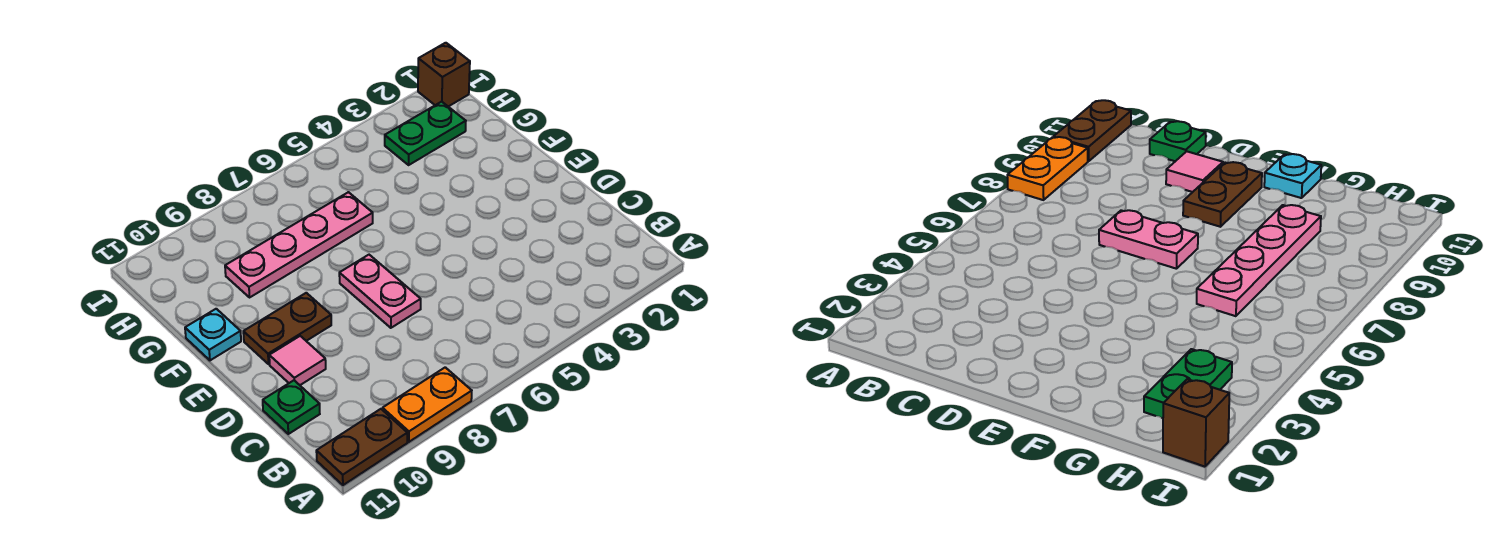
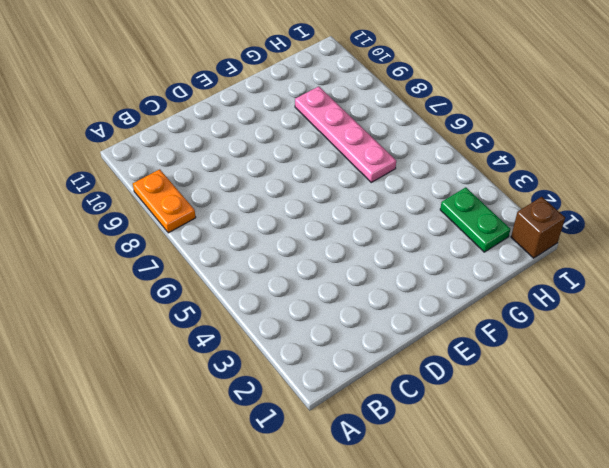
none -> brown plate A10:A11 level 1
none -> green plate C11 level 1

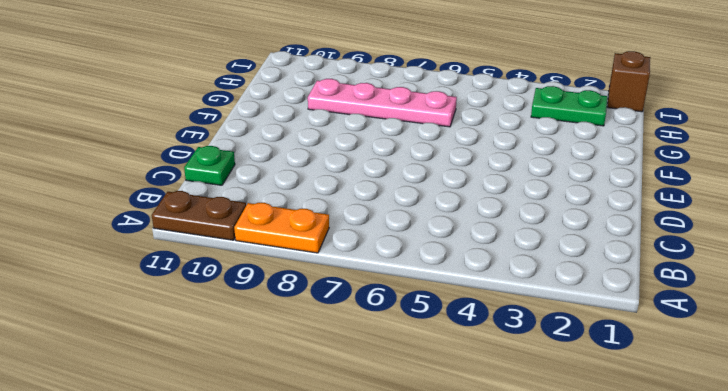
none -> pink plate D7:E7 level 1
none -> pink tile D10 level 1

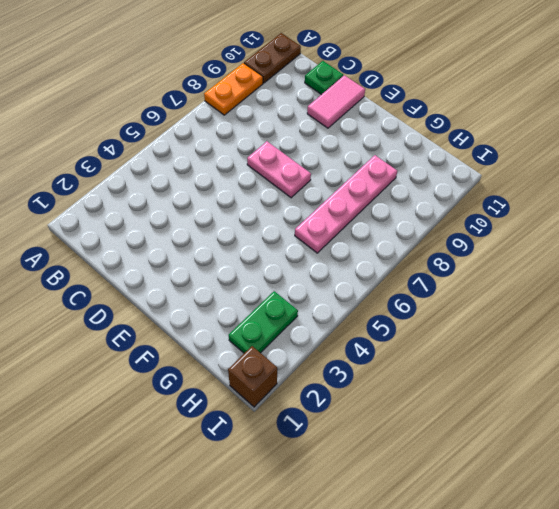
pink tile D10:D11 level 1 -> pink tile D10 level 1
none -> brown plate E9:E10 level 1
none -> cyan plate F11 level 1

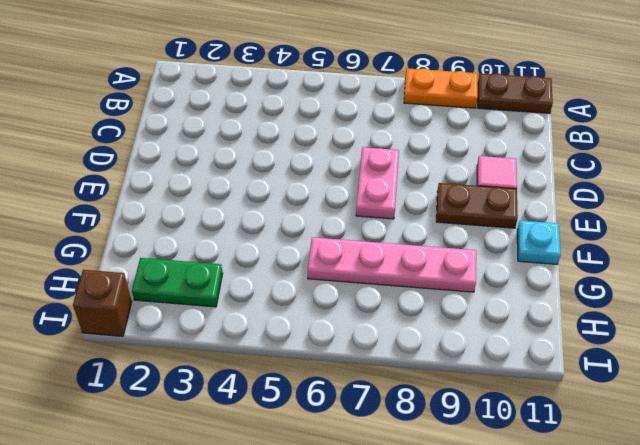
none -> green plate C11 level 1

